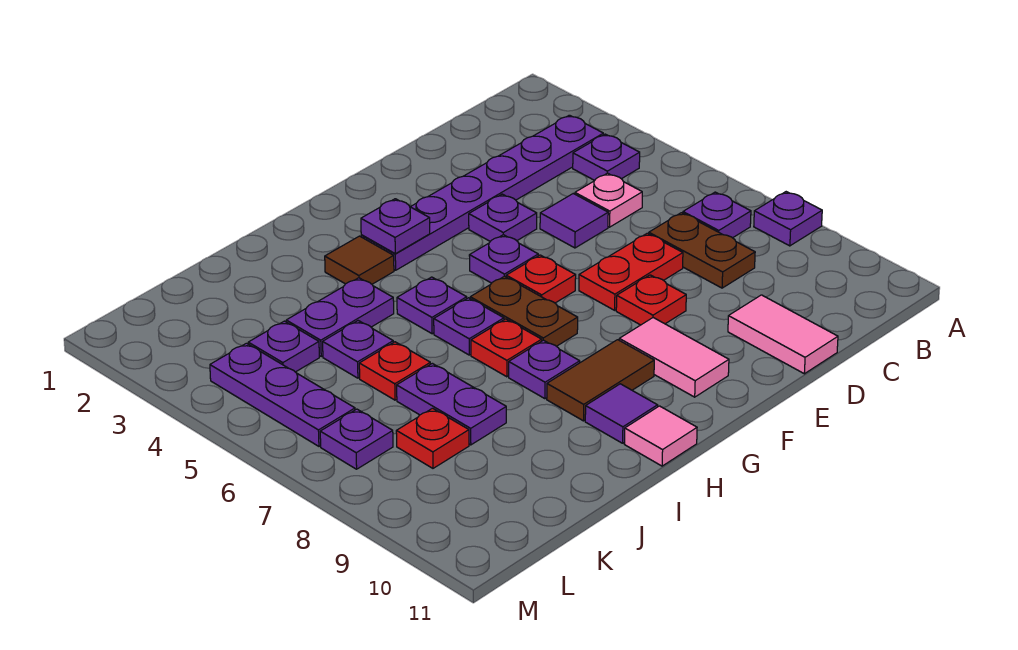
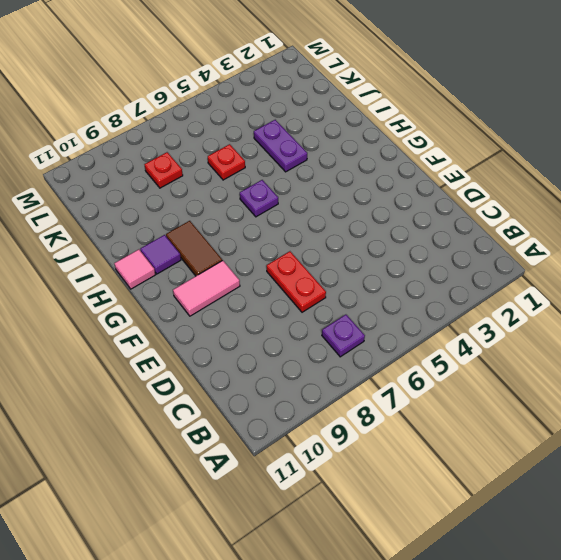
none -> purple plate A8 level 1
none -> purple plate B3:G3 level 1
none -> purple plate B4 level 1
none -> pink plate C5 level 1

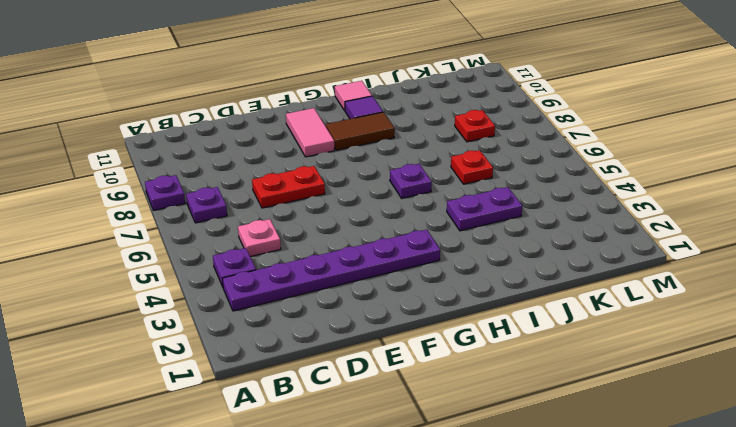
none -> brown plate C7:C8 level 1
none -> purple tile D5 level 1
none -> pink tile D10:D11 level 1
none -> purple plate E4 level 1

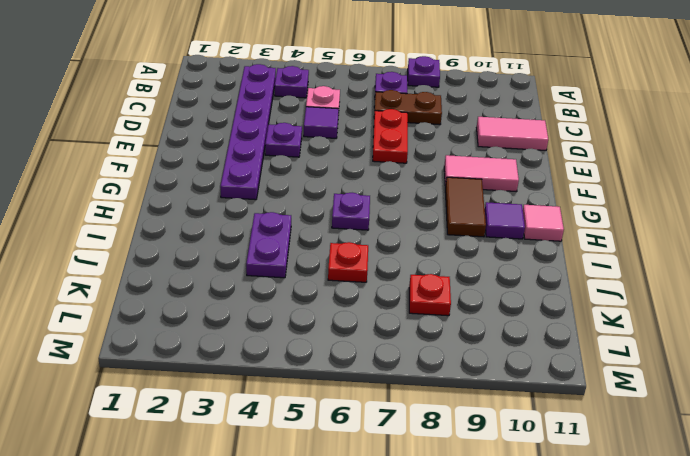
none -> red plate E8 level 1
none -> purple plate F5 level 1
none -> red plate F6 level 1
none -> brown plate G6:G7 level 1

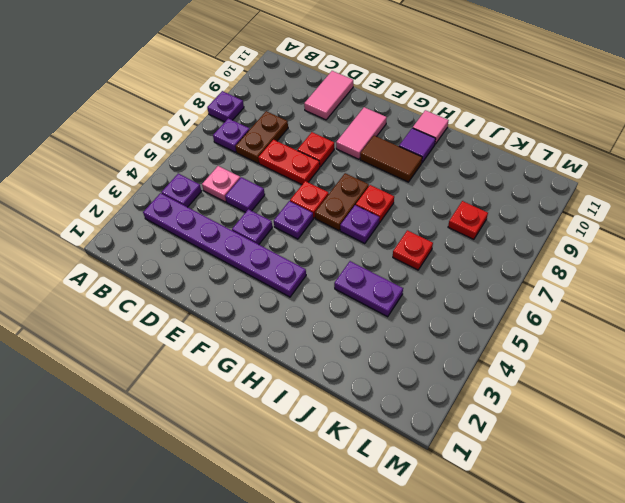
none -> brown tile H3 level 1
none -> purple plate H5 level 1
none -> purple plate H8 level 1
none -> purple plate J5 level 1

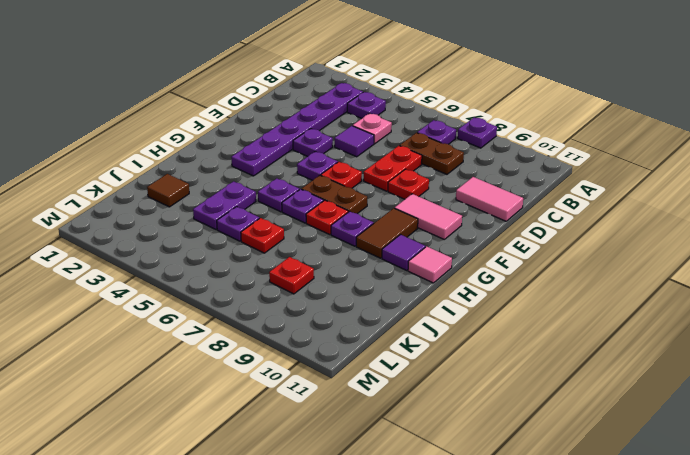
brown tile J2 level 1 -> brown tile H3 level 1
none -> purple plate J7:J8 level 1
none -> purple plate K4 level 1
none -> purple plate L4:L6 level 1
none -> purple plate L7 level 1

